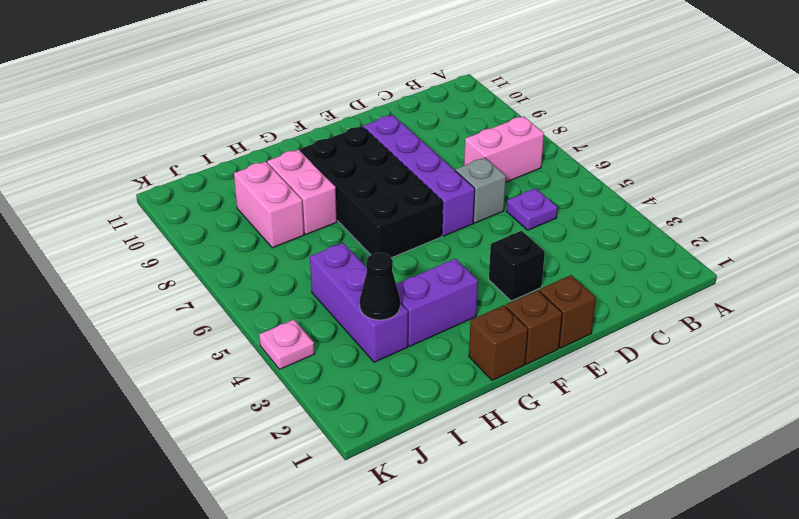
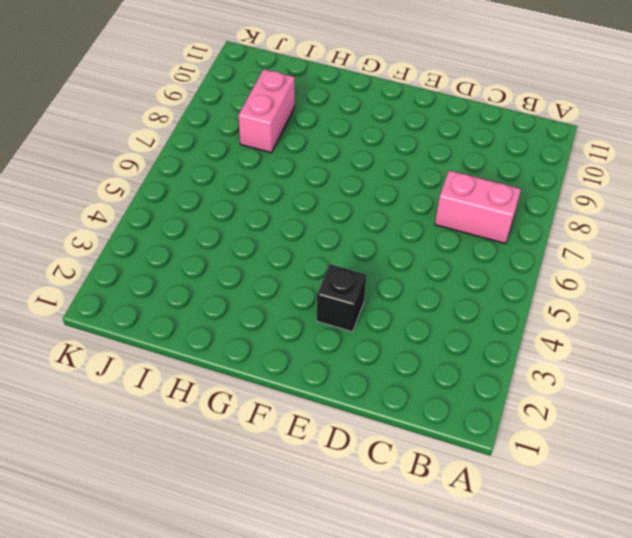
none -> purple plate C5 level 1
none -> grey brick D6 level 1
none -> brown brick E1 level 1

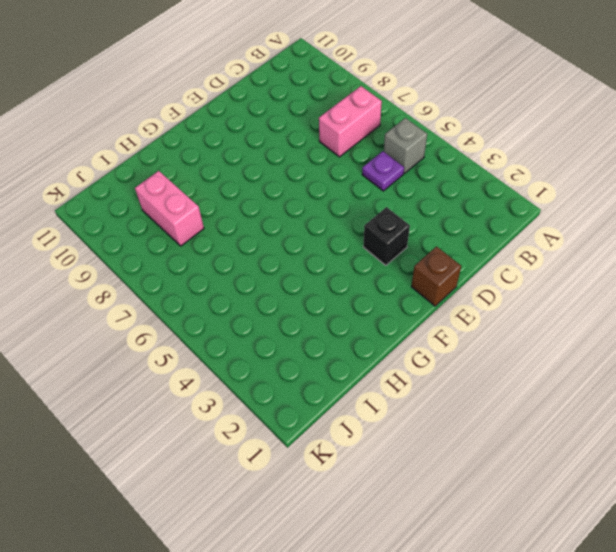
grey brick B5 level 1 -> grey brick D6 level 1
none -> purple brick E6:E9 level 1
none -> brown brick F1 level 1
none -> black brick F6:G9 level 1

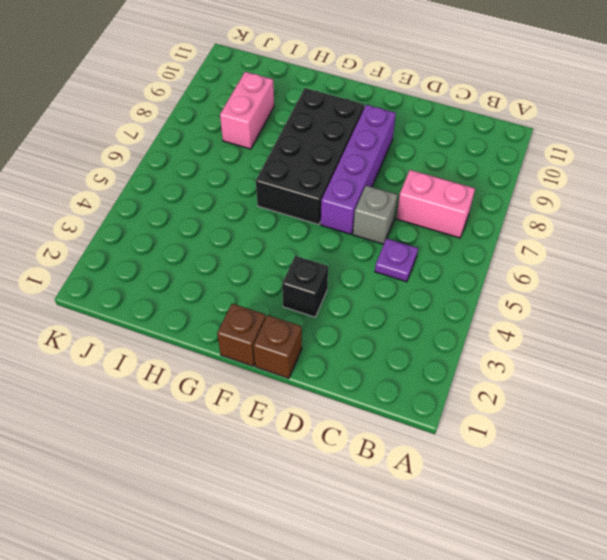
none -> brown brick G1 level 1
none -> purple brick G3:H3 level 1
none -> pink brick H8:H9 level 1

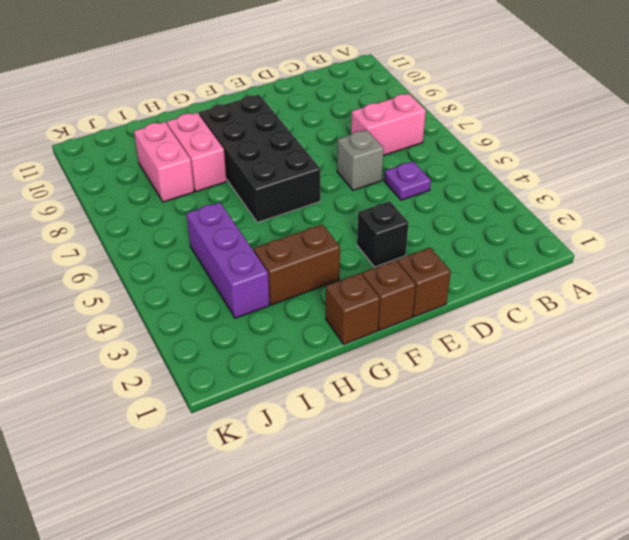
brown brick G3:H3 level 1 -> purple brick G3:H3 level 1
none -> purple brick E6:E9 level 1
none -> pink plate K4 level 1
none -> black cone I3 level 2

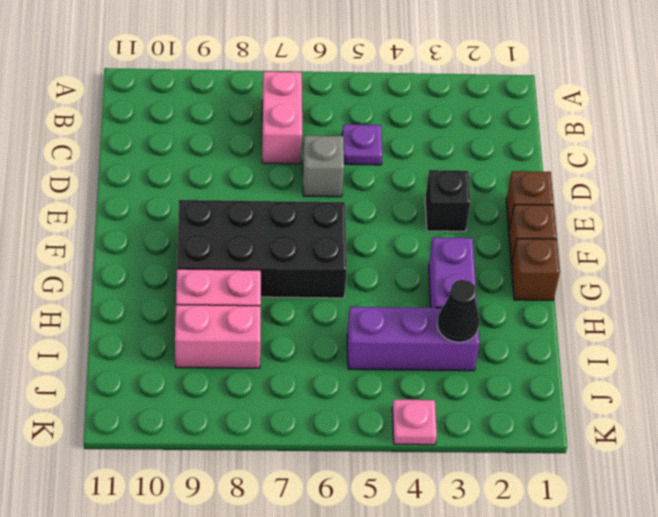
none -> purple brick E6:E9 level 1

